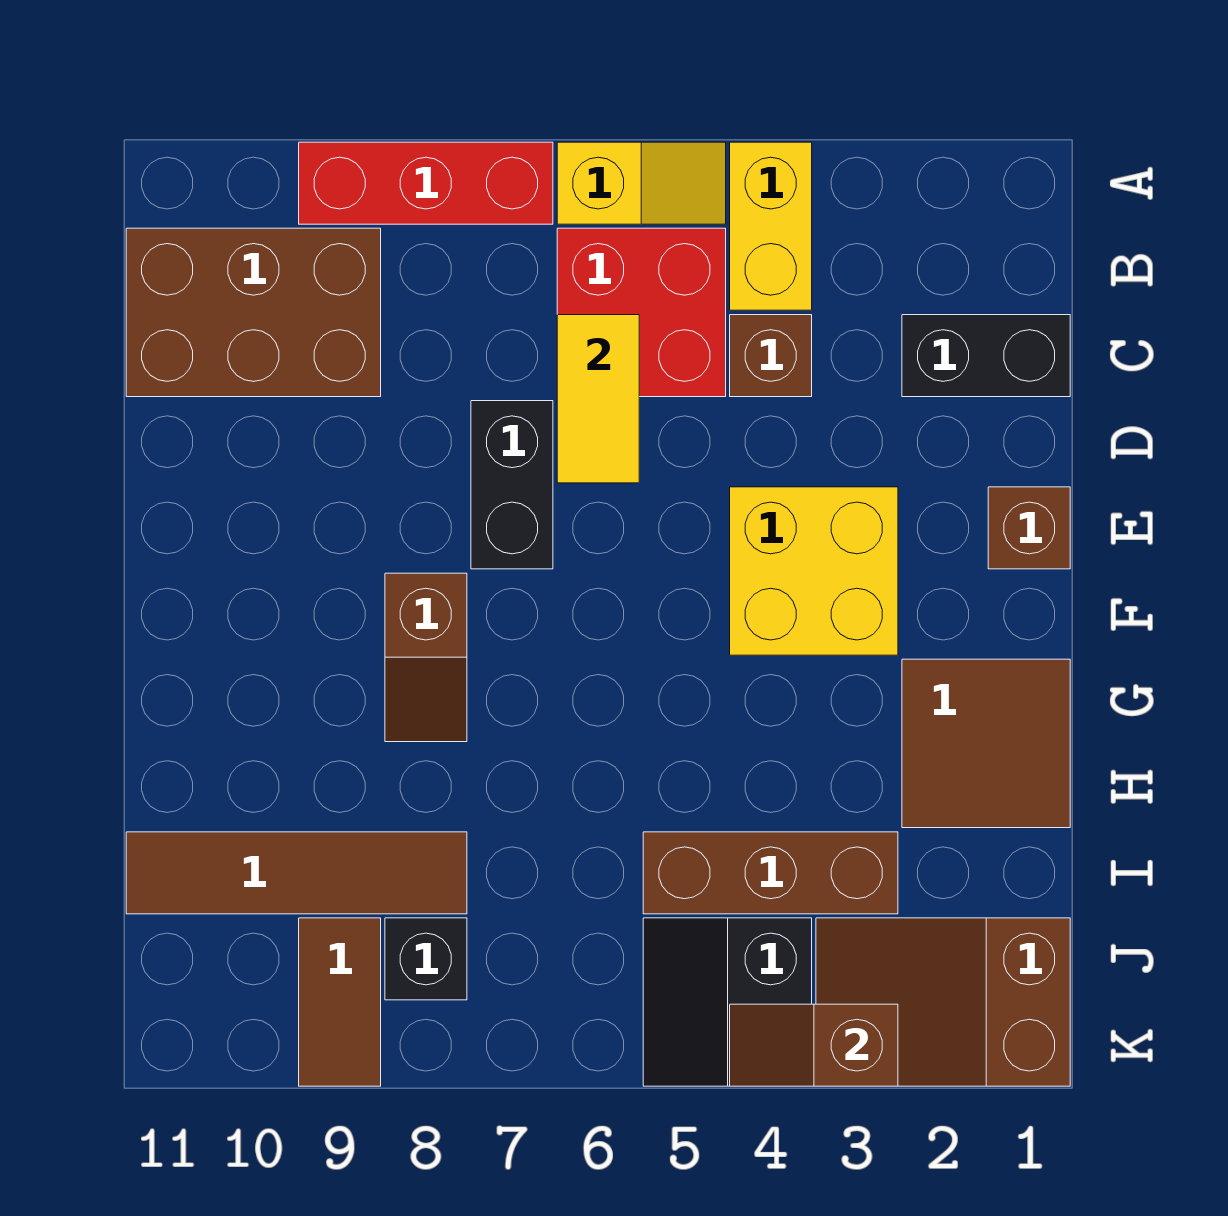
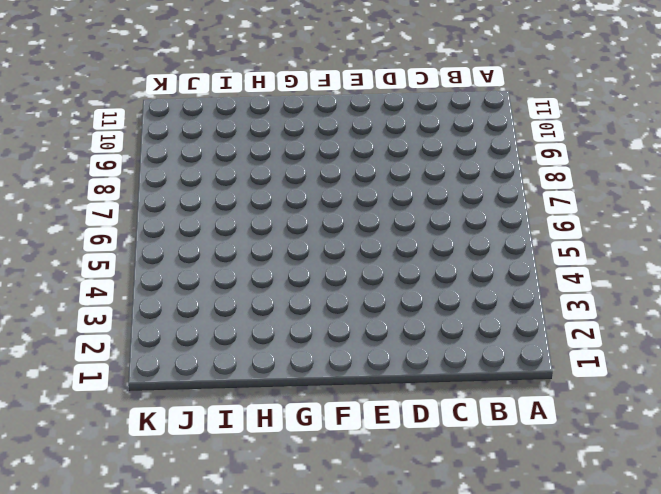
none -> yellow brick A4:B4 level 1
none -> yellow slope A5:A6 level 1 top 6
none -> red brick A7:A9 level 1

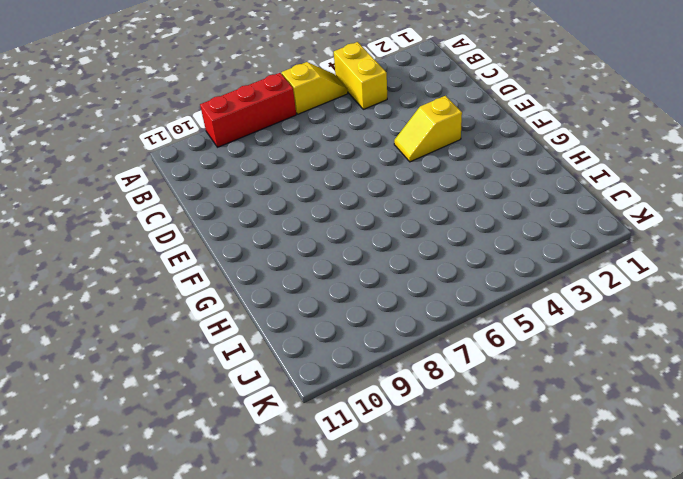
yellow slope E3:E4 level 1 top 3 -> yellow brick E3:F4 level 1
none -> red brick B5:C6 level 1
none -> brown brick B9:C11 level 1
none -> black brick C1:C2 level 1

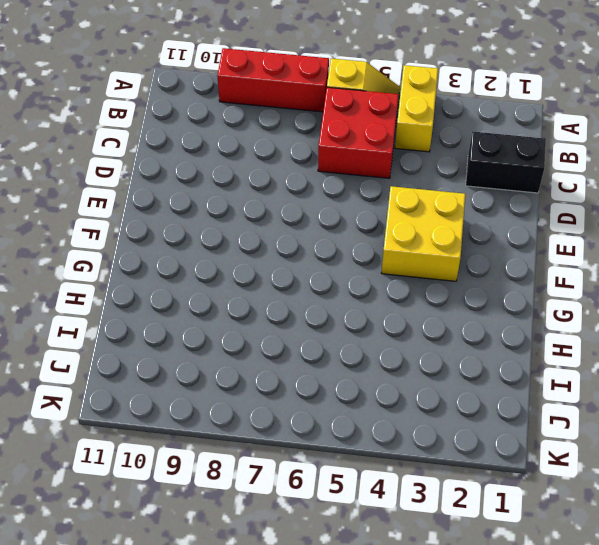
none -> brown brick B9:C11 level 1
none -> brown brick C4 level 1
none -> black brick D7:E7 level 1

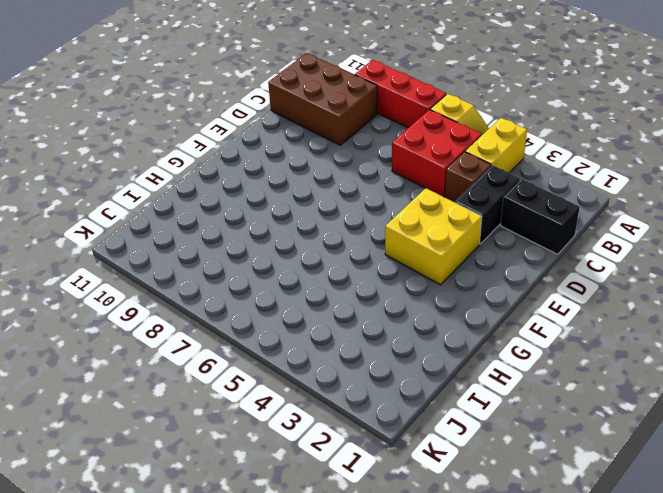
black brick C3:D3 level 1 -> black brick D7:E7 level 1
none -> brown brick E1 level 1
none -> brown slope F8:G8 level 1 top F
none -> brown tile G1:H2 level 1

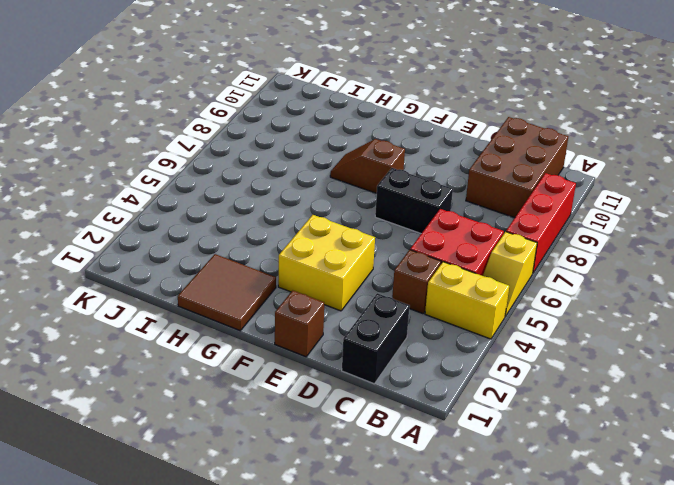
none -> brown brick I3:I5 level 1
none -> brown tile I8:I11 level 1
none -> brown slope J1:K3 level 1 top 1

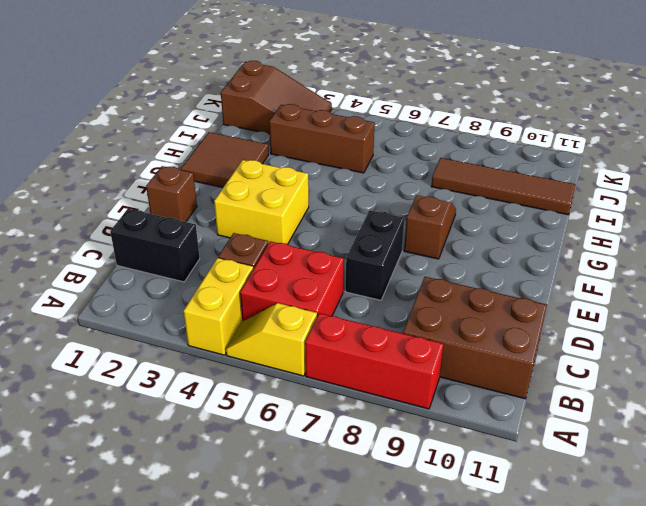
none -> black slope J4:K5 level 1 top 4
none -> black brick J8 level 1
none -> brown tile J9:K9 level 1

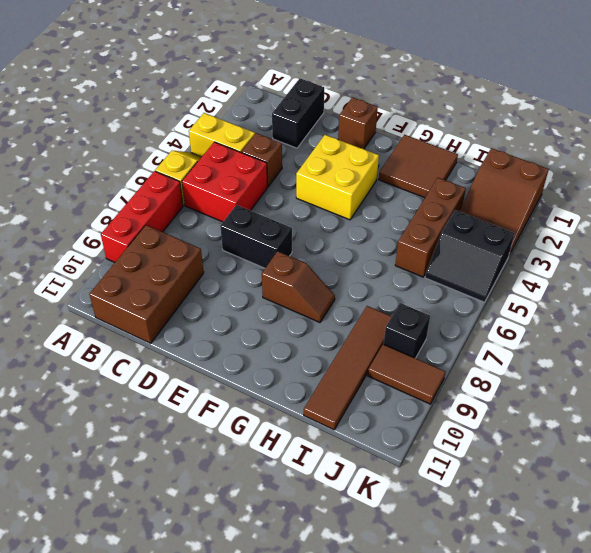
none -> yellow tile C6:D6 level 2
none -> brown slope K3:K4 level 2 top 3

